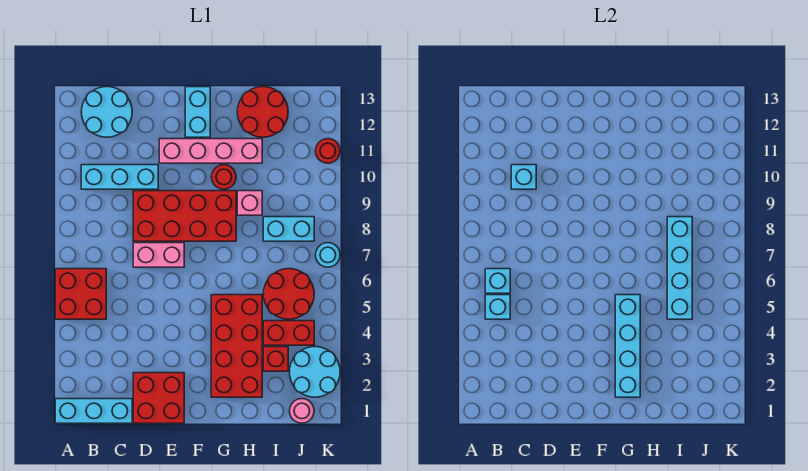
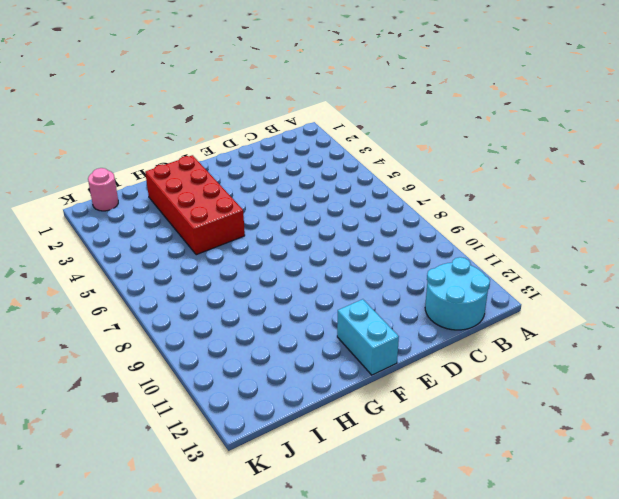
none -> cyan brick A1:C1 level 1
none -> red brick A5:B6 level 1
none -> cyan brick B10:D10 level 1

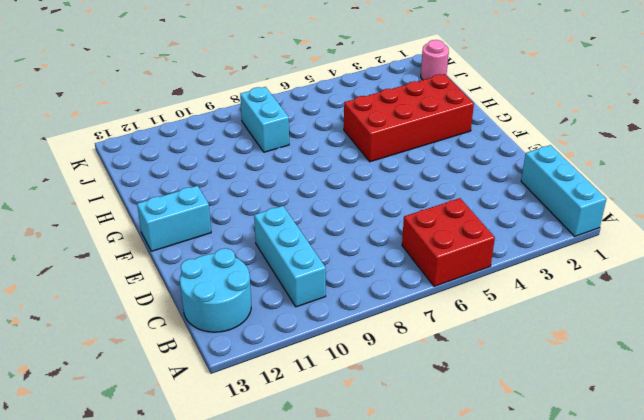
none -> red brick D1:E2 level 1
none -> pink brick D7:E7 level 1
none -> red brick D8:G9 level 1

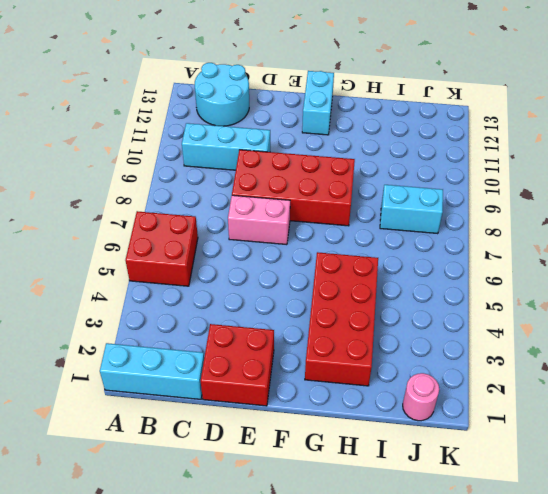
none -> pink brick E11:H11 level 1
none -> red round brick G10 level 1
none -> pink brick H9 level 1

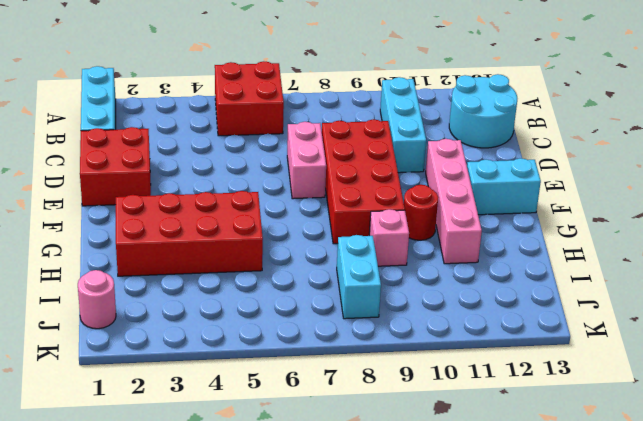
none -> red round brick H12:I13 level 1
none -> red brick I3 level 1
none -> red brick I4:J4 level 1

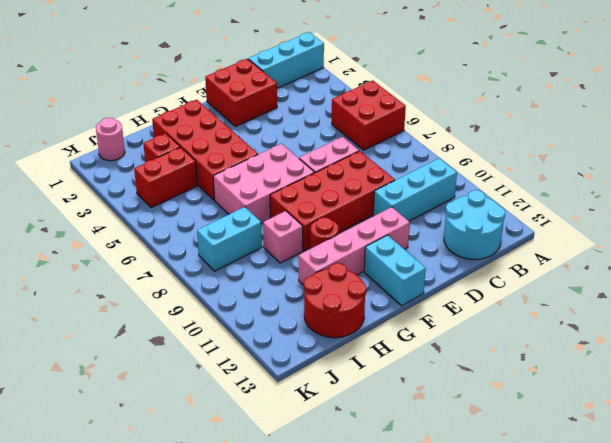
pink brick F6:H7 level 1 -> none
none -> red round brick I5:J6 level 1
none -> cyan round brick J2:K3 level 1
none -> cyan round brick K7 level 1

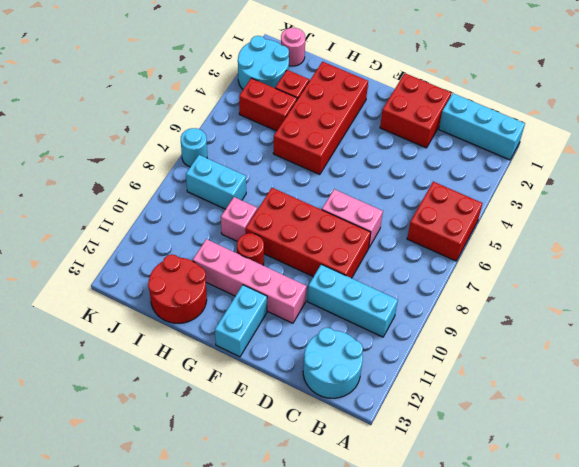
none -> red round brick I5:J6 level 1
none -> red round brick K11 level 1
none -> cyan brick B5 level 2

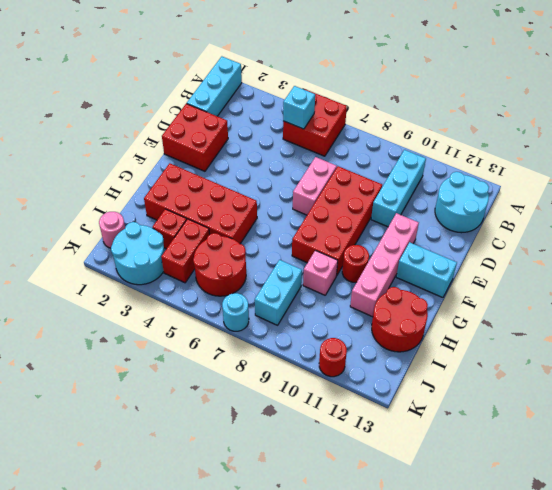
none -> cyan brick B6 level 2
none -> cyan brick C10 level 2
none -> cyan brick G2:G5 level 2

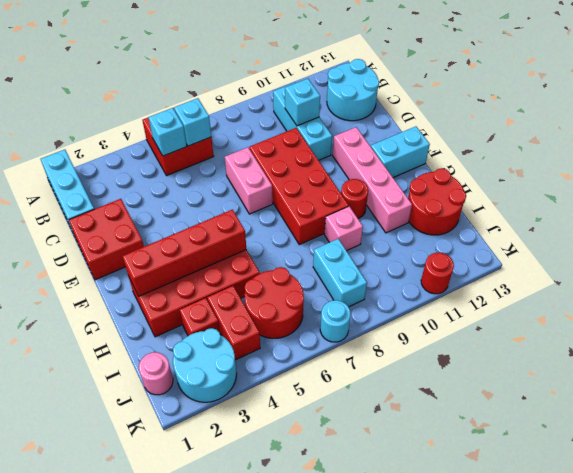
red brick G2:G5 level 2 -> cyan brick G2:G5 level 2
none -> cyan brick I5:I8 level 2

